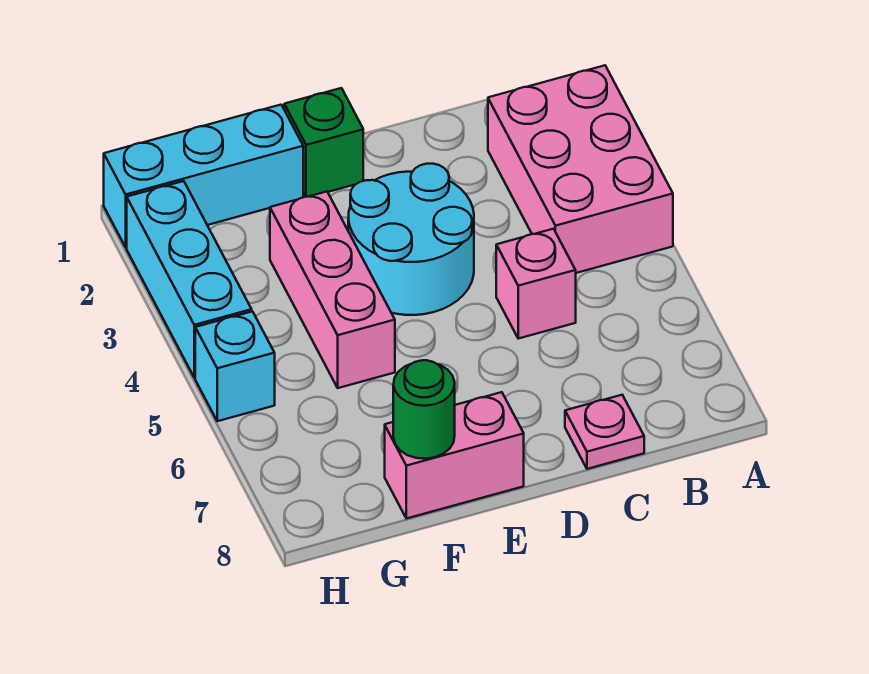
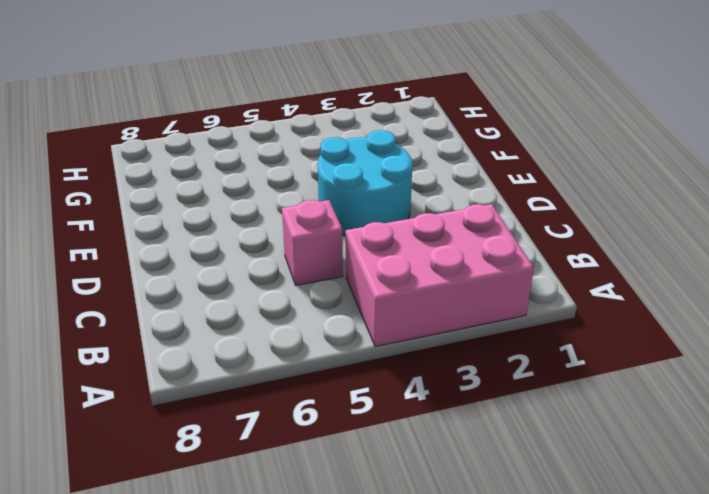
none -> pink plate C8 level 1
none -> green brick E1 level 1

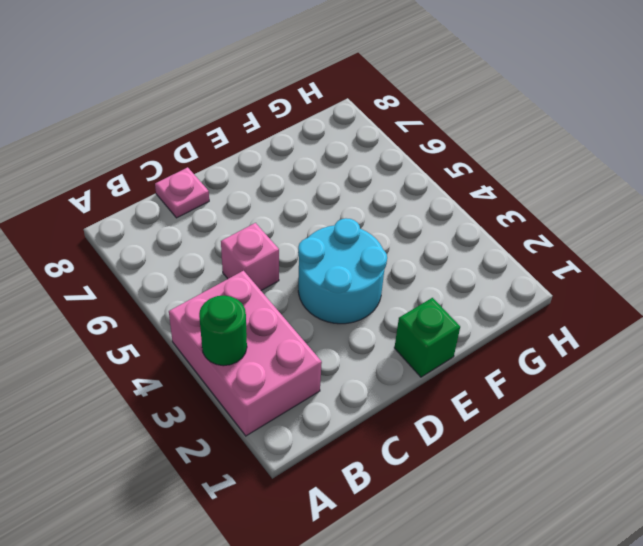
green round brick A3 level 2 -> green round brick F8 level 2
none -> pink brick E8:F8 level 1
none -> cyan brick F1:H1 level 1

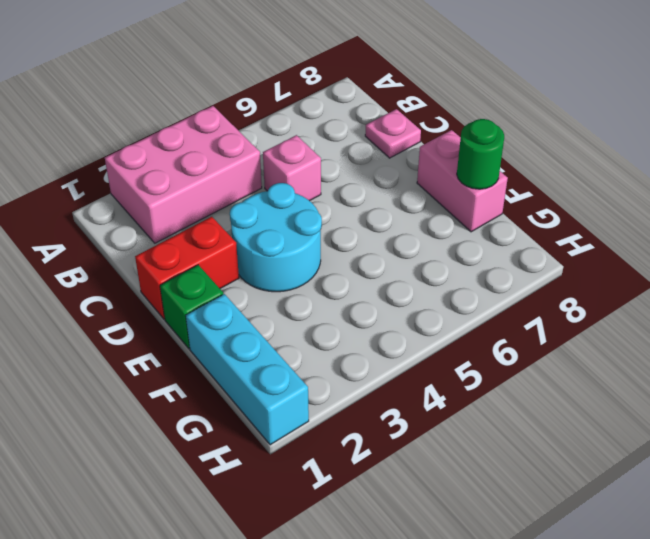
red brick D1:D2 level 1 -> none
none -> pink brick F3:F5 level 1
none -> cyan brick H2:H4 level 1

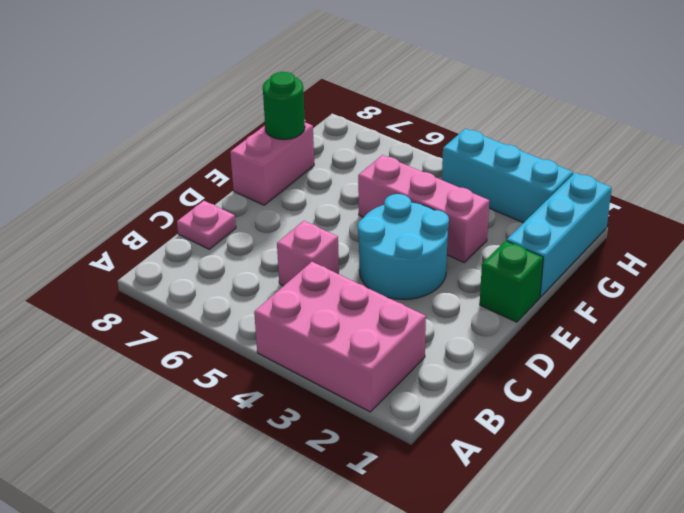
none -> cyan brick H5 level 1

